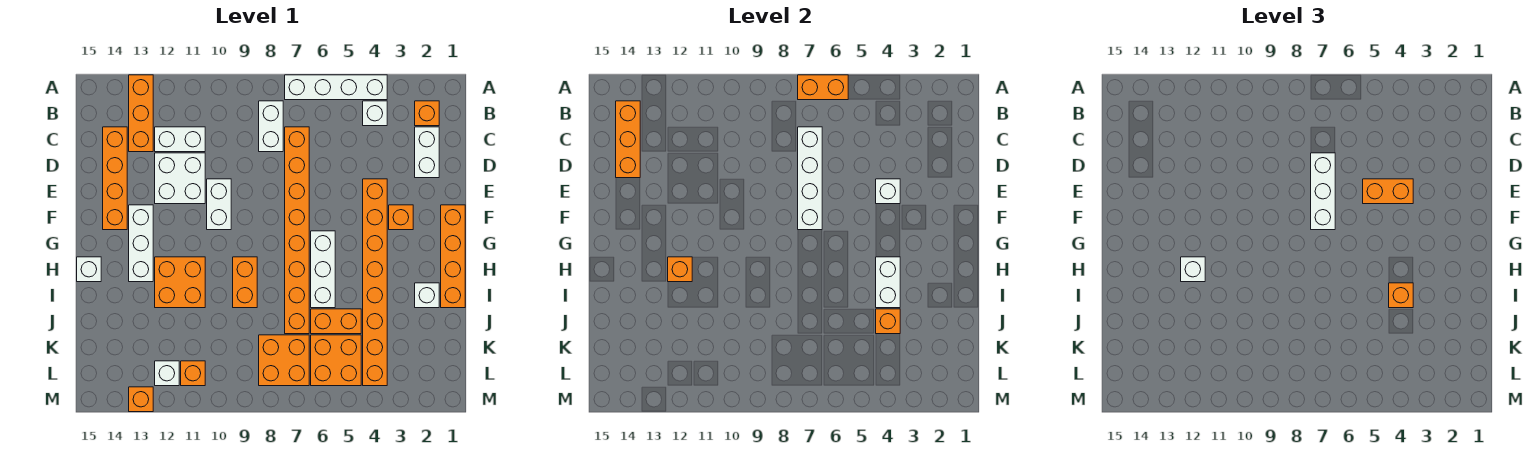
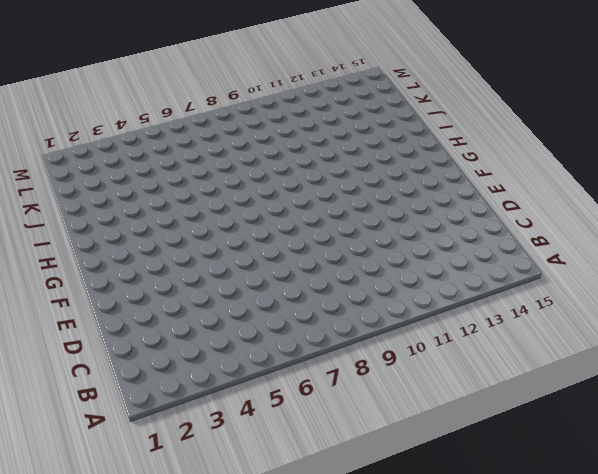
none -> white brick A4:A7 level 1
none -> orange brick A13:C13 level 1
none -> orange brick B2 level 1
none -> white brick B4 level 1

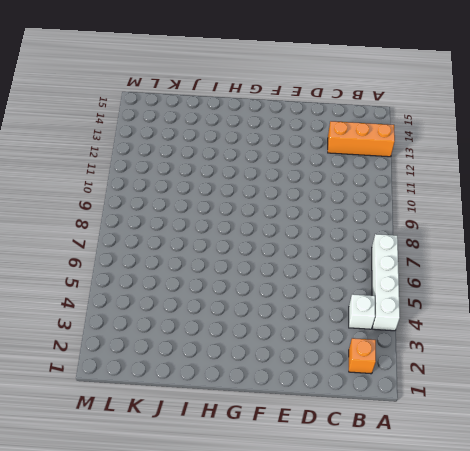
none -> white brick B8:C8 level 1
none -> white brick C2:D2 level 1
none -> orange brick C7:J7 level 1
none -> white brick C11:C12 level 1

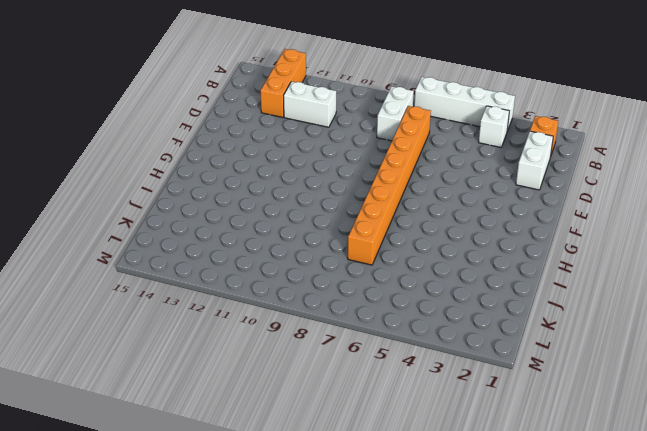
none -> orange brick C14:F14 level 1
none -> white brick D11:E12 level 1
none -> orange brick E4:L4 level 1
none -> white brick E10:F10 level 1

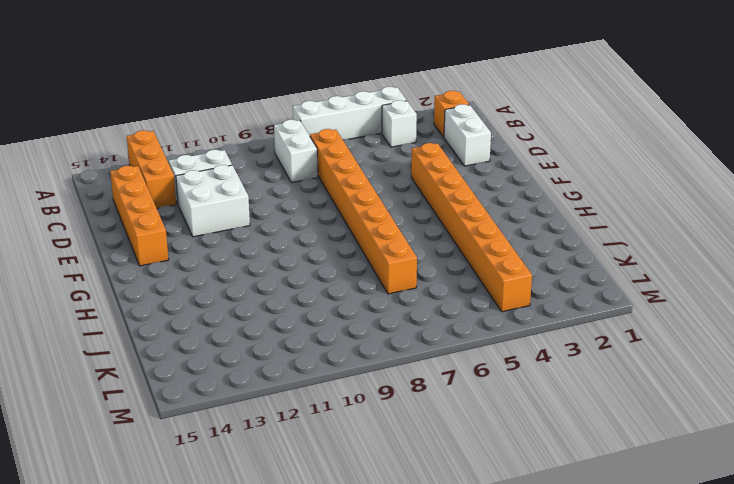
none -> white brick E10:F10 level 1
none -> orange brick F1:I1 level 1
none -> orange brick F3 level 1
none -> white brick F13:H13 level 1

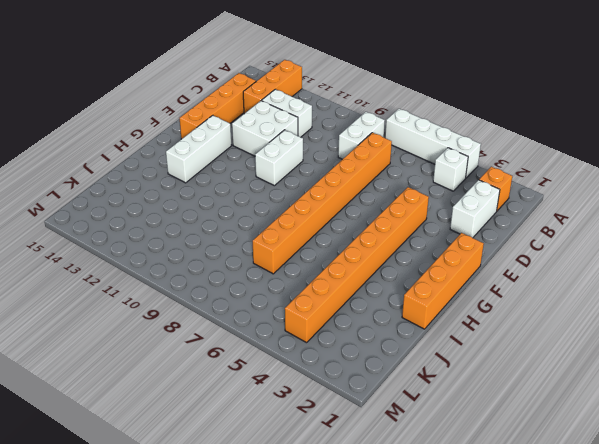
none -> orange brick F3 level 1
none -> white brick G6:I6 level 1
none -> orange brick H9:I9 level 1
none -> orange brick H11:I12 level 1

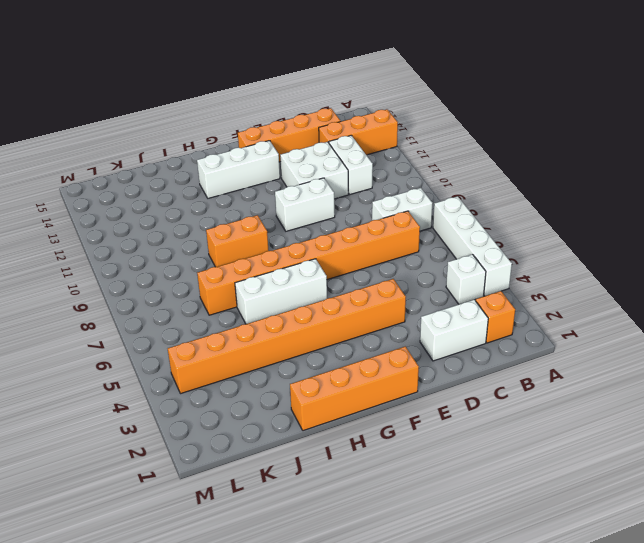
none -> orange brick F3 level 1
none -> orange brick H11:I12 level 1
none -> white brick H15 level 1
none -> white brick I2 level 1

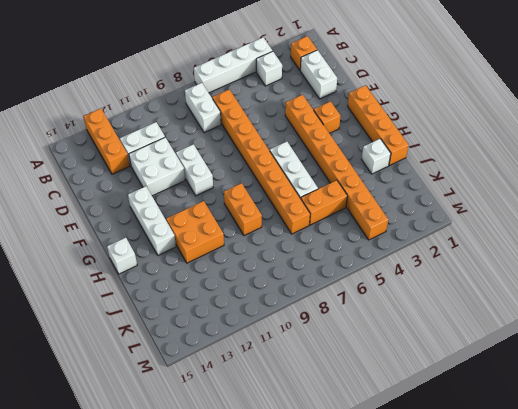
none -> orange brick C14:F14 level 1
none -> orange brick K5:L6 level 1
none -> orange brick K7:L8 level 1
none -> orange brick L11 level 1

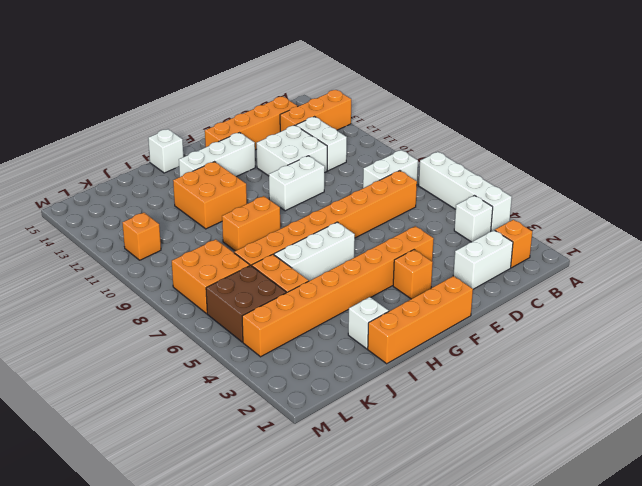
brown brick K5:L6 level 1 -> orange brick K5:L6 level 1
none -> white brick L12 level 1
none -> orange brick M13 level 1
none -> orange brick A6:A7 level 2
none -> orange brick B14:D14 level 2

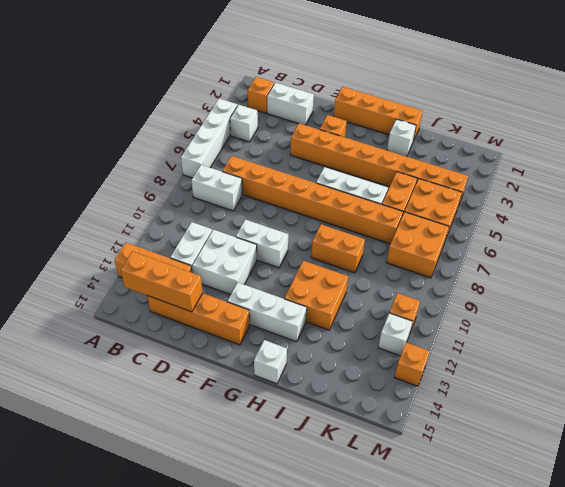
none -> orange brick A6:A7 level 2
none -> white brick C7:F7 level 2
none -> white brick E4 level 2
none -> white brick H4:I4 level 2

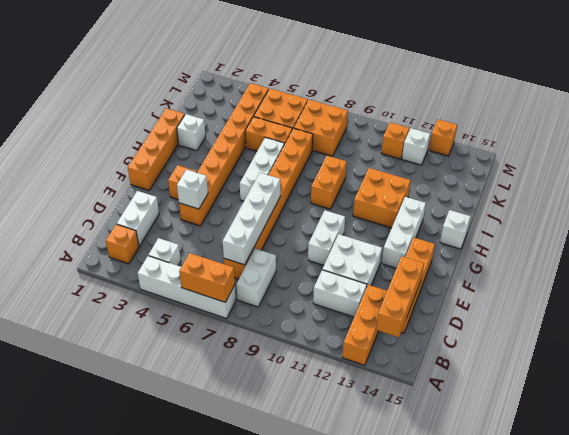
none -> white brick H4:I4 level 2
none -> orange brick H12 level 2
none -> orange brick J4 level 2
none -> white brick D7:F7 level 3

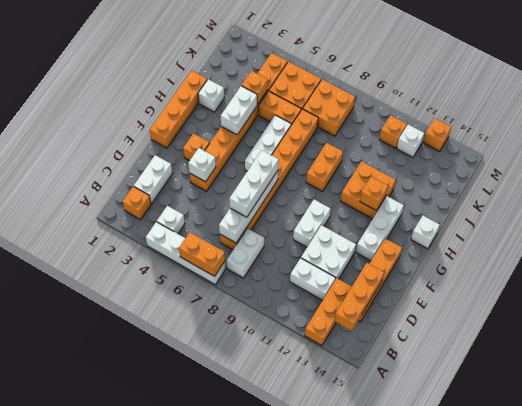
none -> orange brick E4:E5 level 3
none -> white brick H12 level 3
none -> orange brick I4 level 3

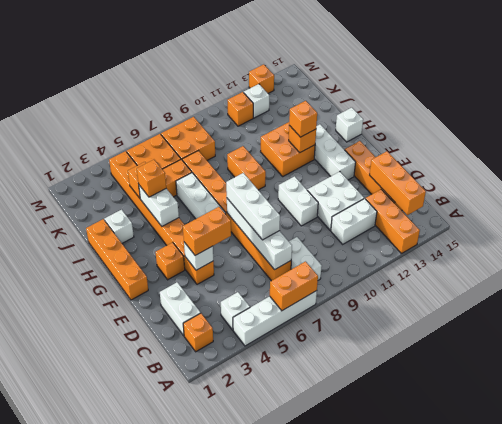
orange brick H12 level 3 -> white brick H12 level 3

